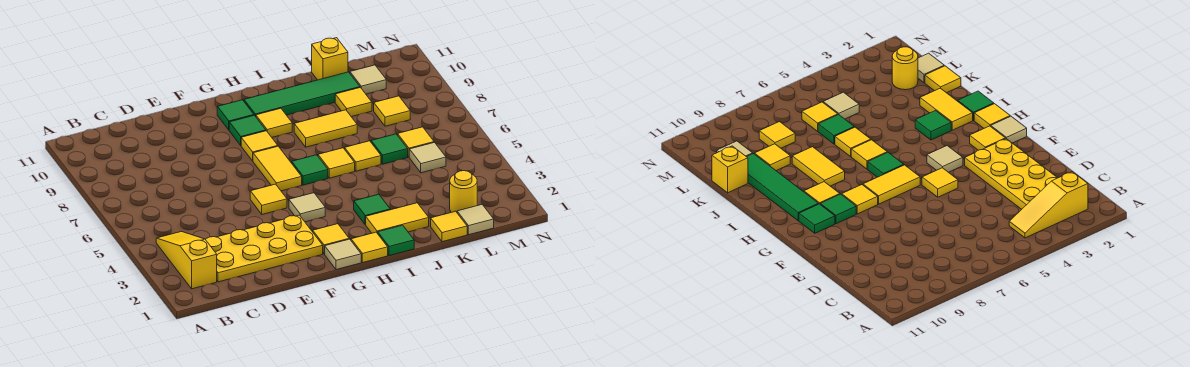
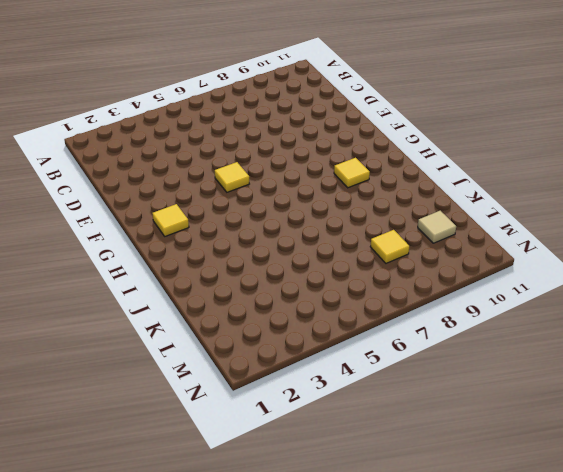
none -> yellow slope B2:B4 level 1 top 2
none -> yellow plate C2:F3 level 1
none -> tan tile G1 level 1
none -> tan tile G4 level 1

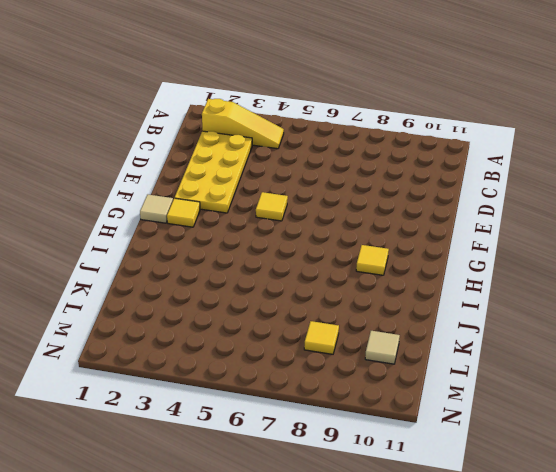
none -> tan tile G4 level 1
none -> yellow tile G6:G7 level 1
none -> yellow tile G8 level 1
none -> green tile G9 level 1

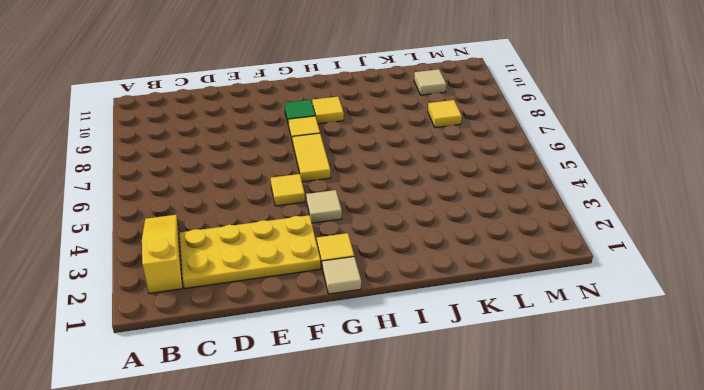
none -> green tile G10 level 1
none -> yellow tile H1 level 1
none -> green tile H6 level 1
none -> green tile H10:K10 level 1

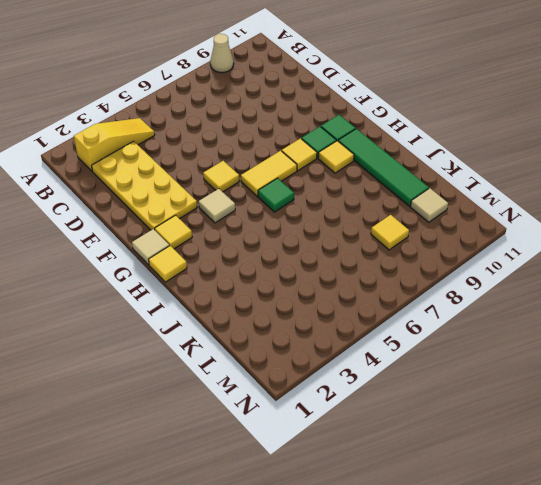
tan cone A9 level 1 -> none
none -> green tile I1 level 1
none -> yellow tile I2:J2 level 1
none -> green tile I3 level 1
none -> yellow tile I6 level 1

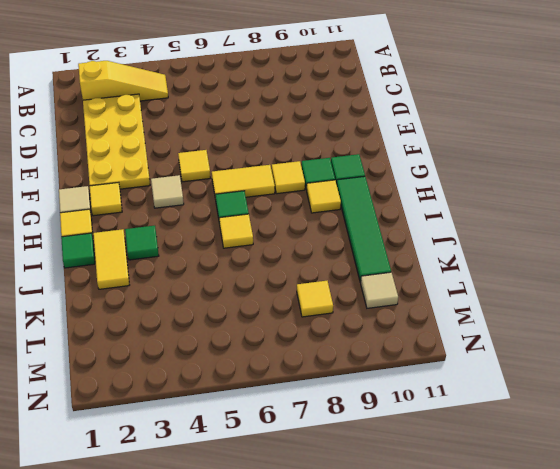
none -> yellow tile I8:J8 level 1
none -> yellow tile J6 level 1
none -> yellow tile K1 level 1
none -> green tile K6 level 1

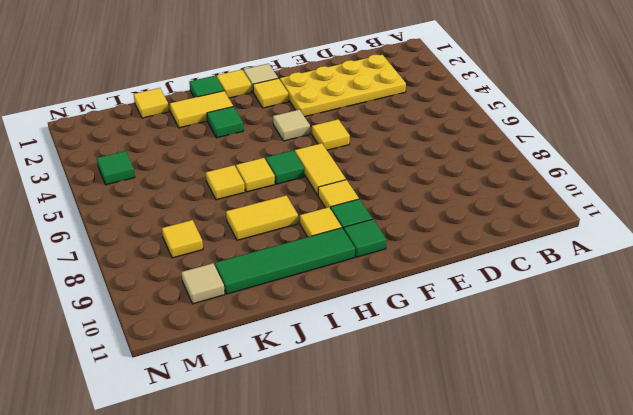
green tile M4 level 1 -> green tile K6 level 1
none -> yellow slope B2:B4 level 1 top 2
none -> yellow tile K9 level 1
none -> yellow brick K11 level 1
none -> tan tile L1 level 1

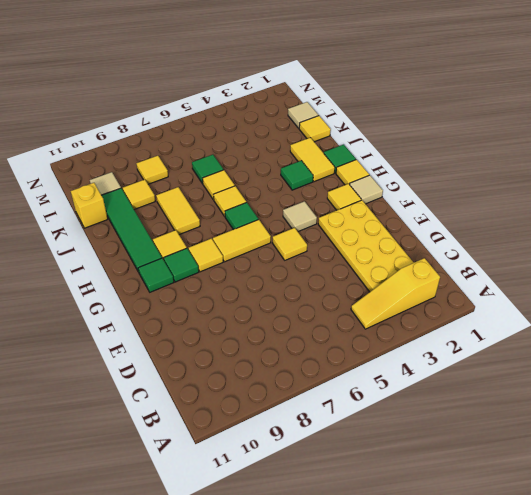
none -> yellow round brick L2 level 1
none -> tan tile L5 level 1
none -> yellow tile L6 level 1

